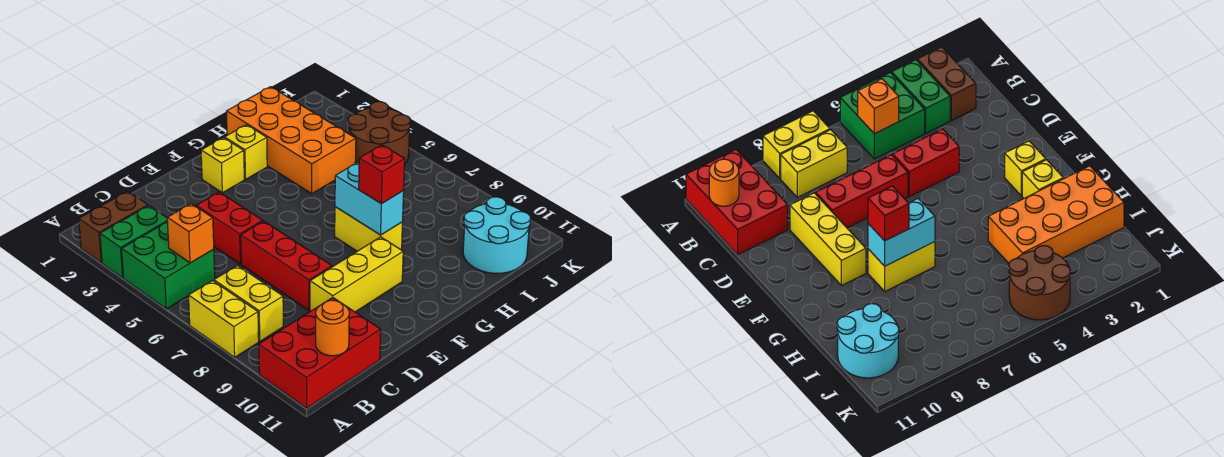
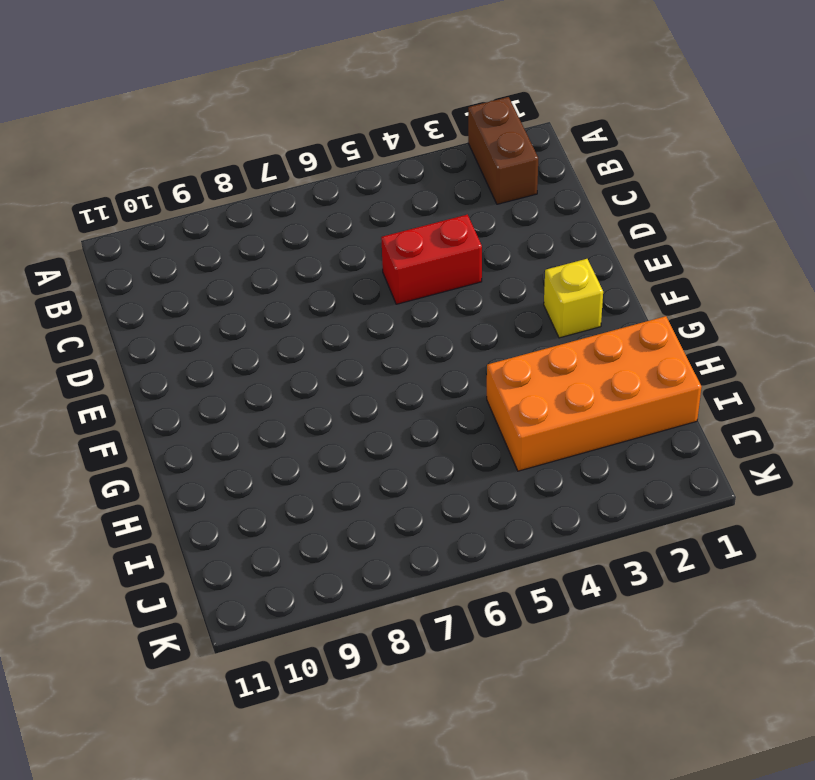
none -> green brick A3:B3 level 1
none -> green brick A4:B5 level 1
none -> yellow brick A7:A8 level 1

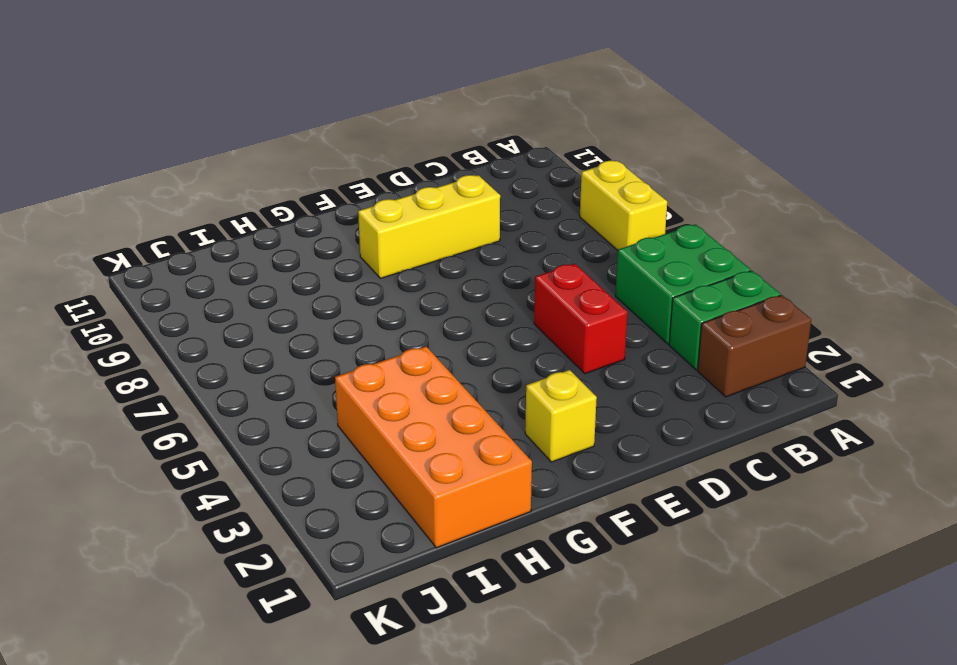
none -> red brick A10:C11 level 1
none -> yellow brick B7:B8 level 1
none -> red brick D6:D8 level 1

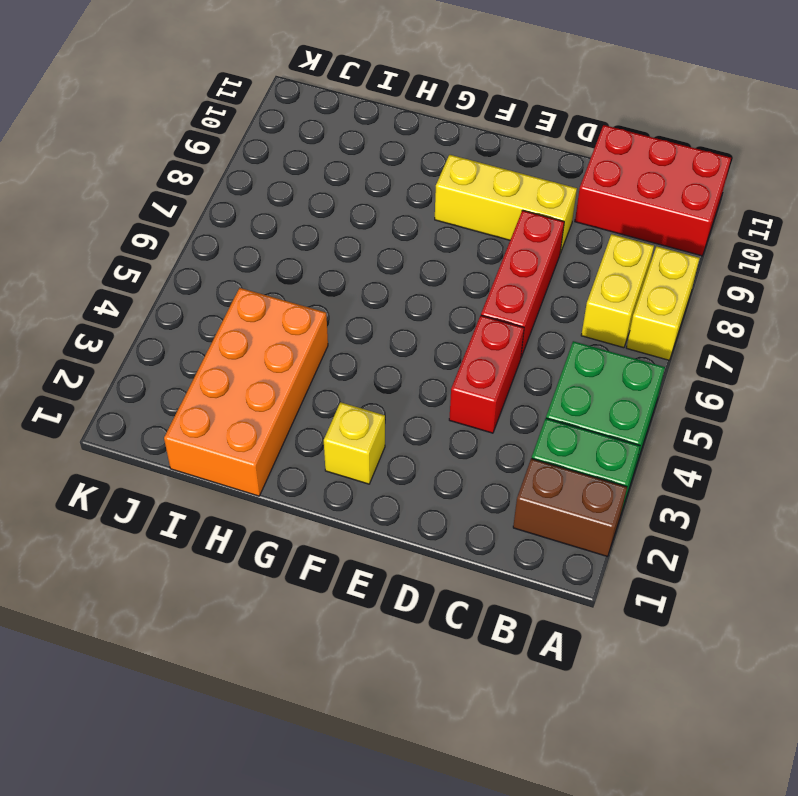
none -> yellow brick G2 level 1
none -> yellow brick G7:G8 level 1
none -> cyan round brick I10:J11 level 1

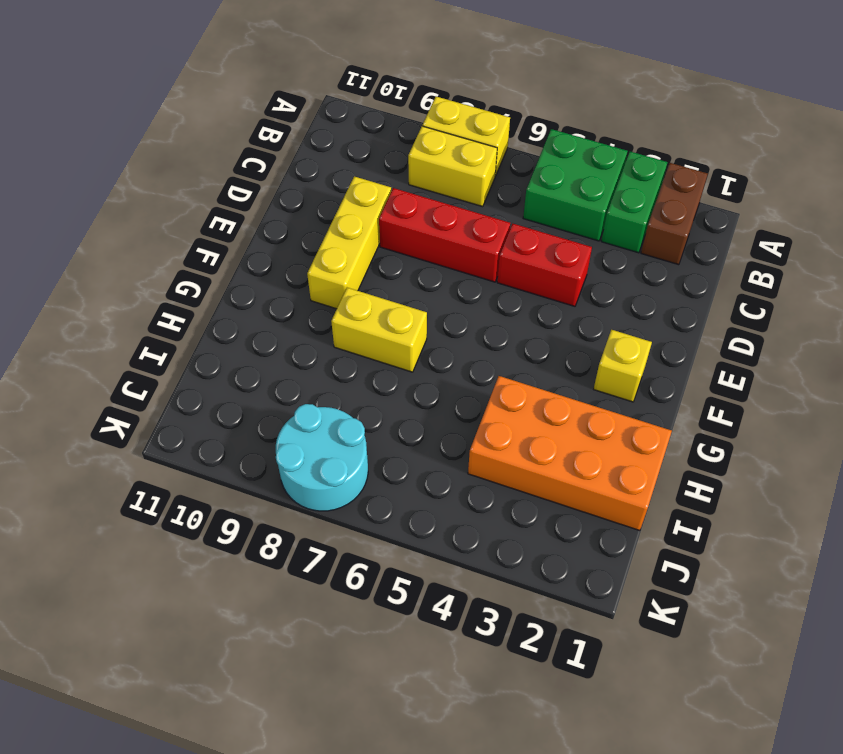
cyan round brick J7:K8 level 1 -> cyan round brick I10:J11 level 1
none -> red brick A10:C11 level 1
none -> yellow brick G2 level 1
none -> brown round brick J4:K5 level 1

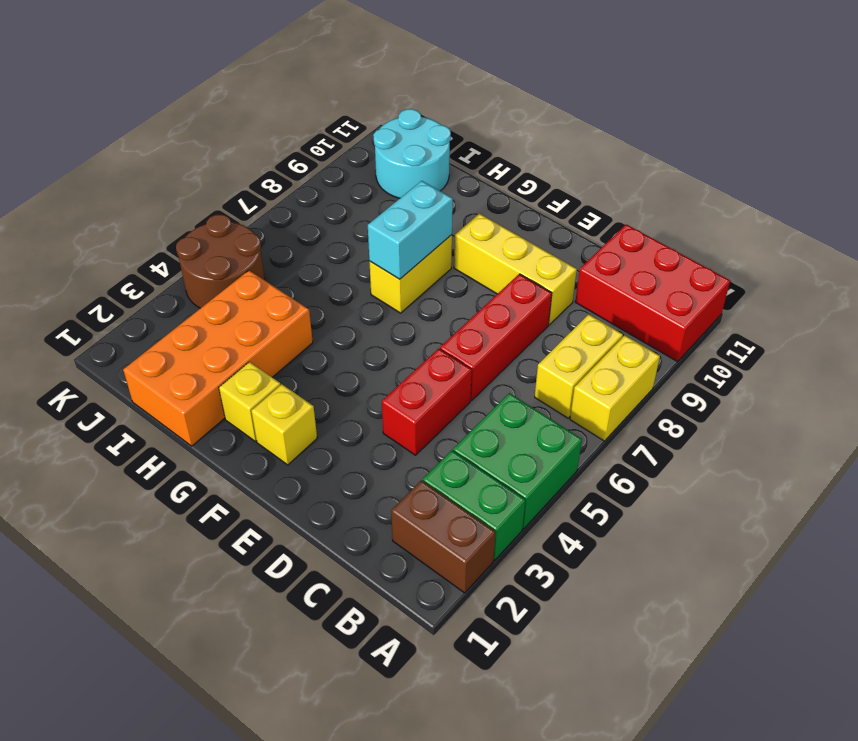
none -> orange brick B5 level 2
none -> orange round brick B11 level 2
none -> red brick G8 level 3

